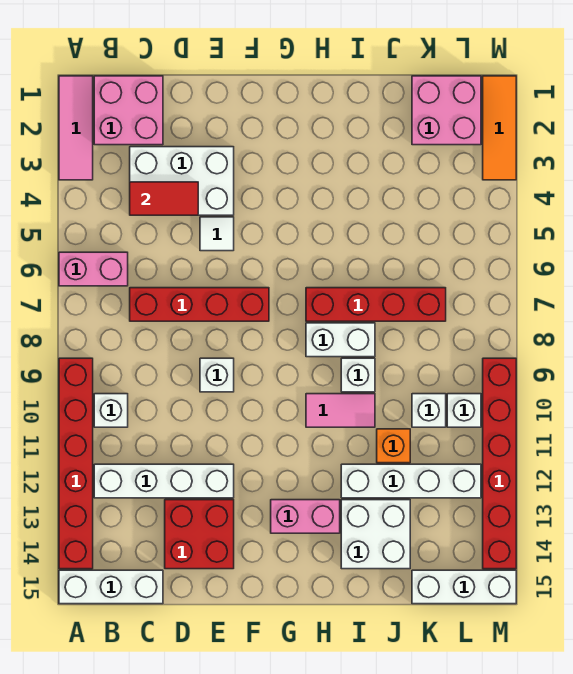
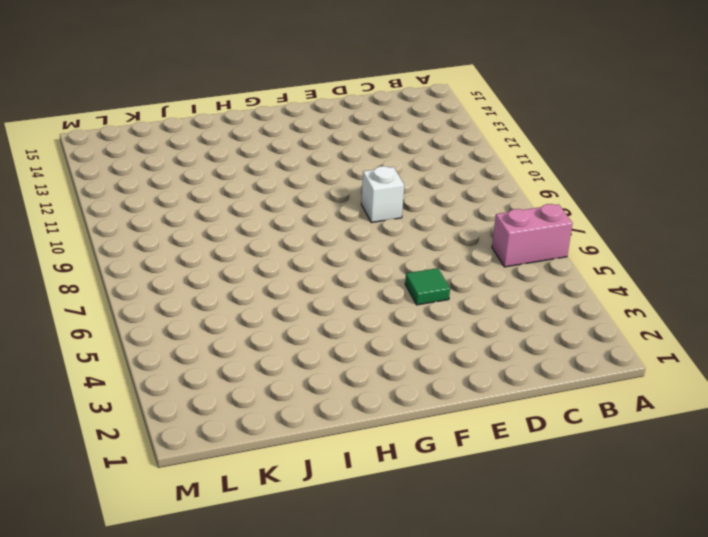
green tile E5 level 1 -> white tile E5 level 1
none -> pink tile A1:A3 level 1
none -> red brick A9:A14 level 1
none -> white brick A15:C15 level 1

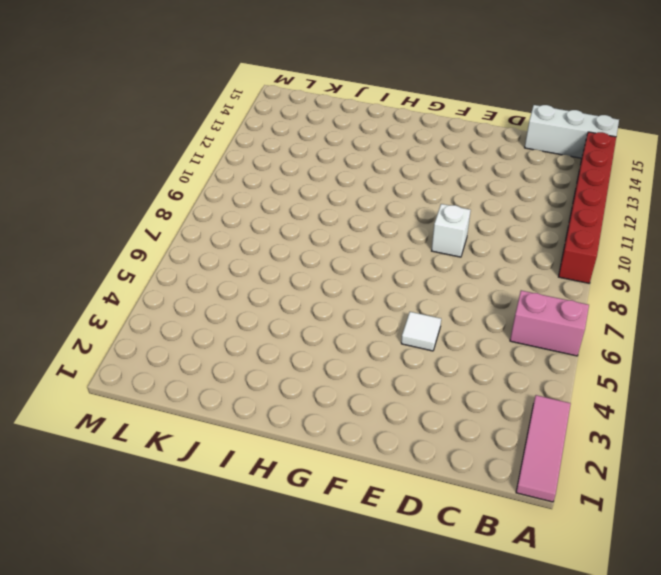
none -> pink brick B1:C2 level 1
none -> white brick B10 level 1
none -> white brick B12:E12 level 1

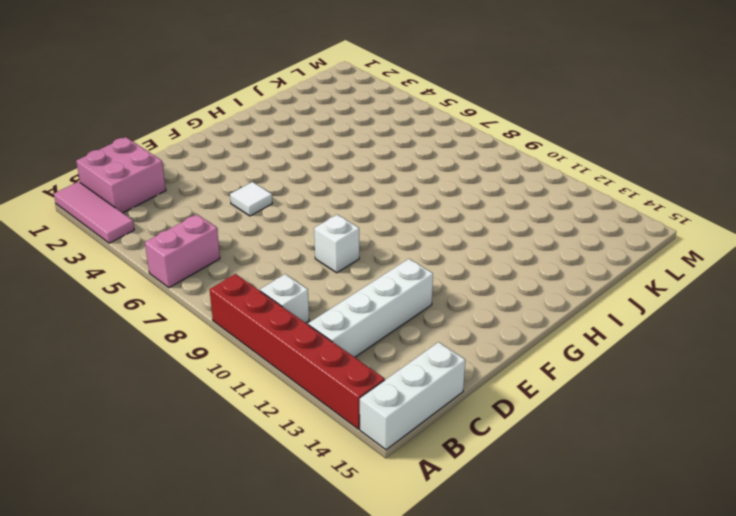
none -> white brick C3:E4 level 1
none -> red brick C7:F7 level 1
none -> red brick D13:E14 level 1

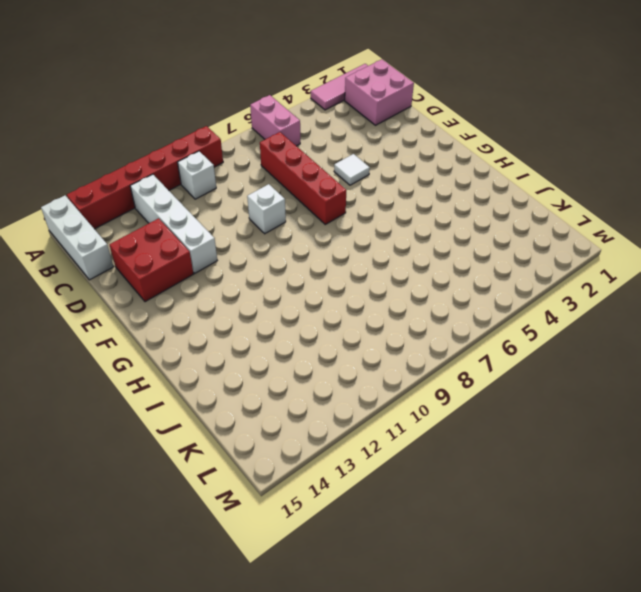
none -> white brick C3:E4 level 1
none -> pink brick G13:H13 level 1
none -> red brick H7:K7 level 1

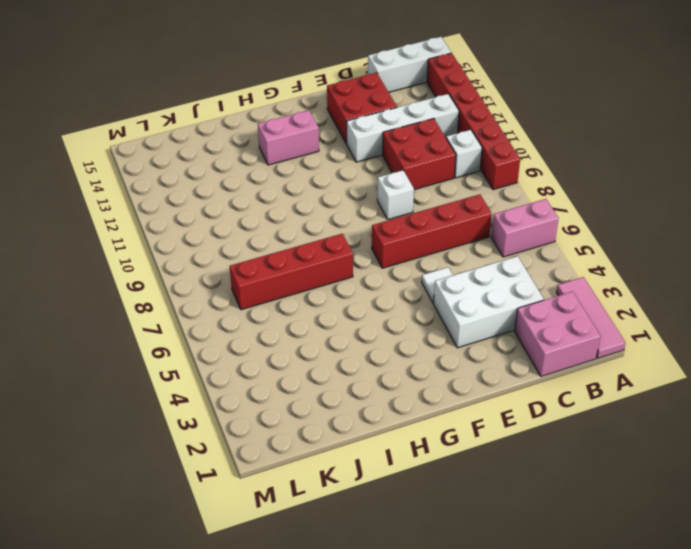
red brick C10:D11 level 1 -> none
none -> white brick H8:I8 level 1
none -> pink tile H10:I10 level 1
none -> white brick I9 level 1

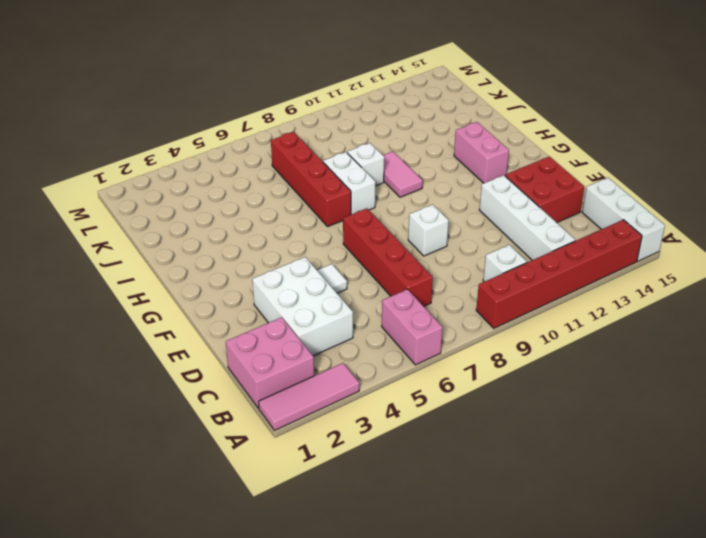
none -> white brick I12:L12 level 1
none -> white brick I13:J14 level 1
none -> orange brick J11 level 1

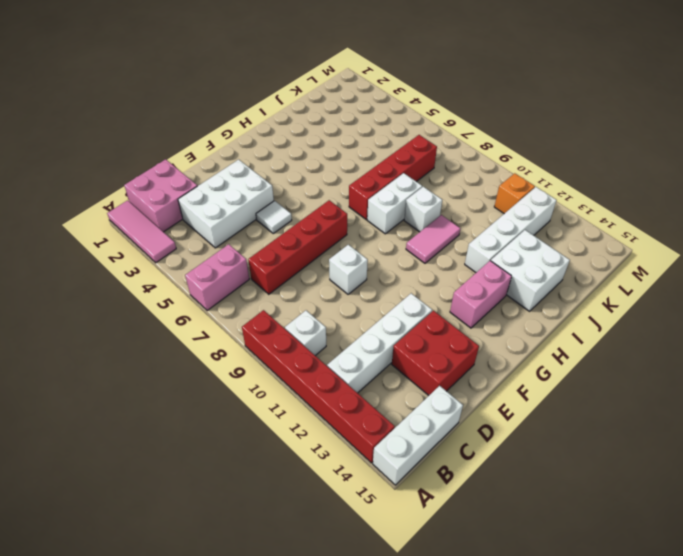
orange brick L11 level 1 -> orange brick J11 level 1
none -> pink brick K1:L2 level 1
none -> white brick K10 level 1
none -> white brick K15:M15 level 1

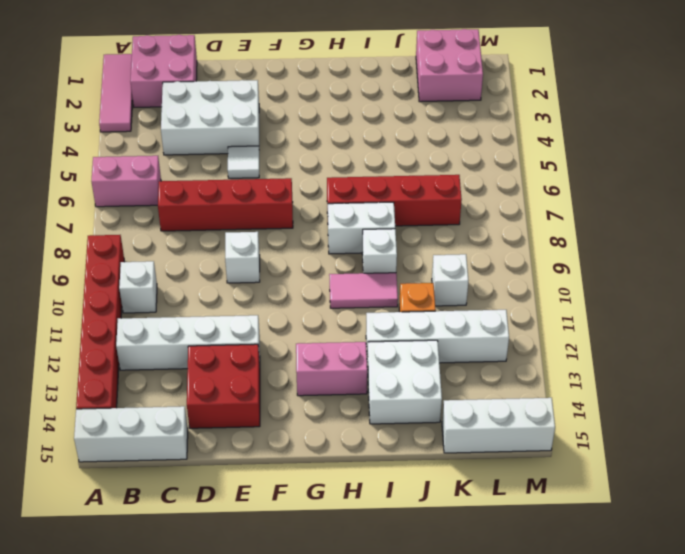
none -> white brick L10 level 1
none -> orange tile M1:M3 level 1
none -> red brick M9:M14 level 1

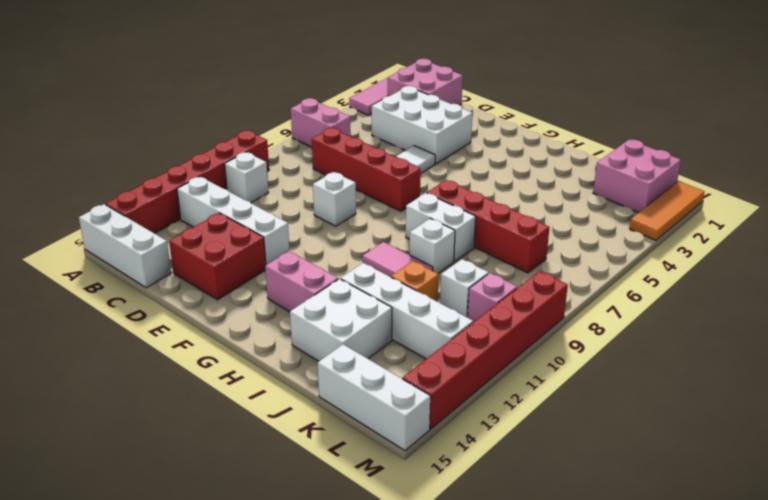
pink brick L10 level 1 -> white brick L10 level 1
none -> red tile C4:D4 level 2

